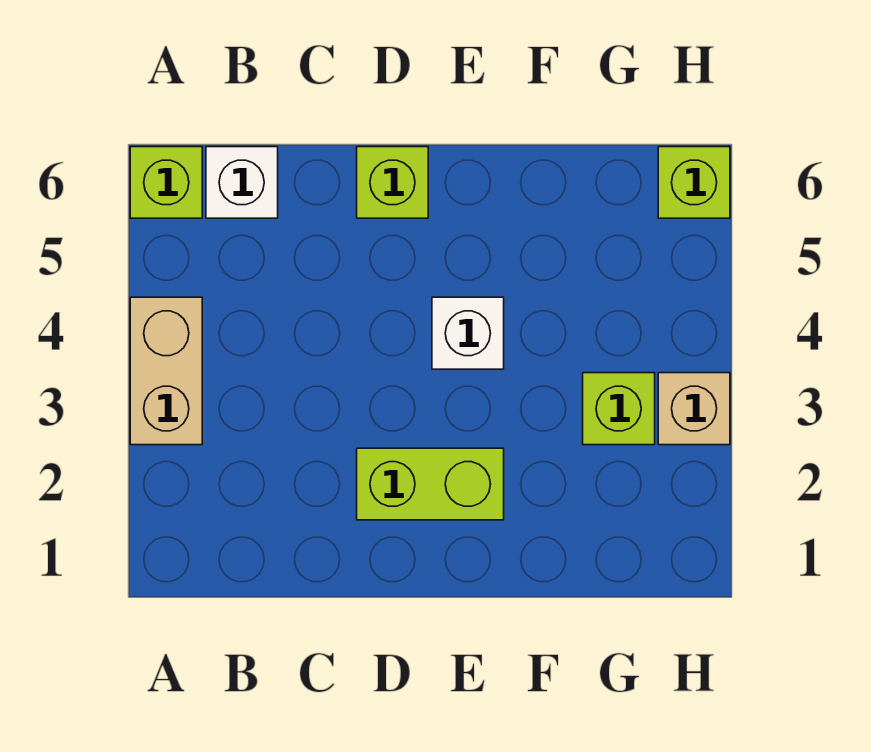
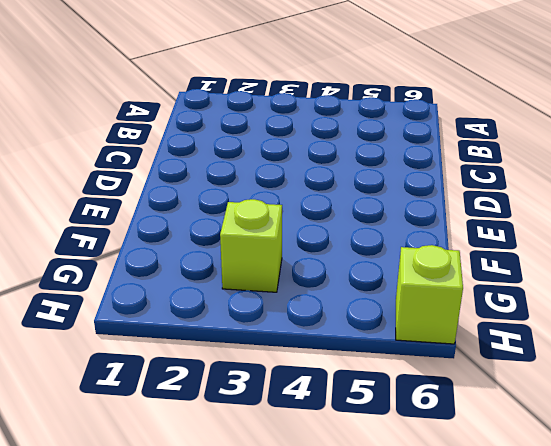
none -> tan brick A3:A4 level 1
none -> lime brick A6 level 1

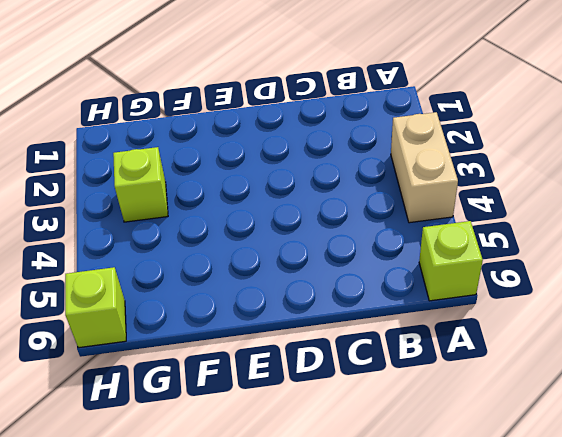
none -> white brick B6 level 1
none -> lime brick D2:E2 level 1

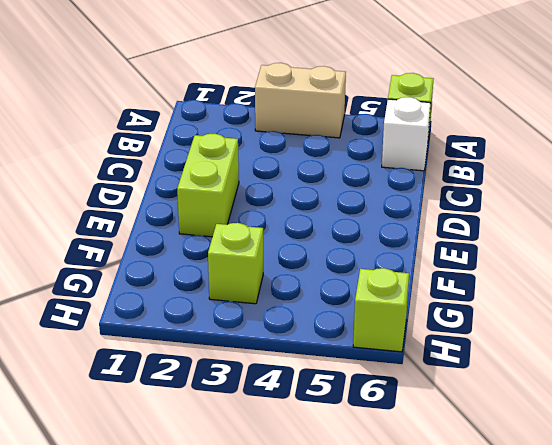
none -> lime brick D6 level 1
none -> white brick E4 level 1

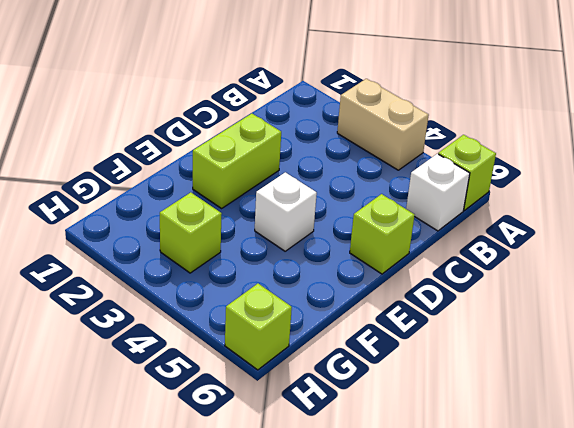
none -> tan brick H3 level 1

